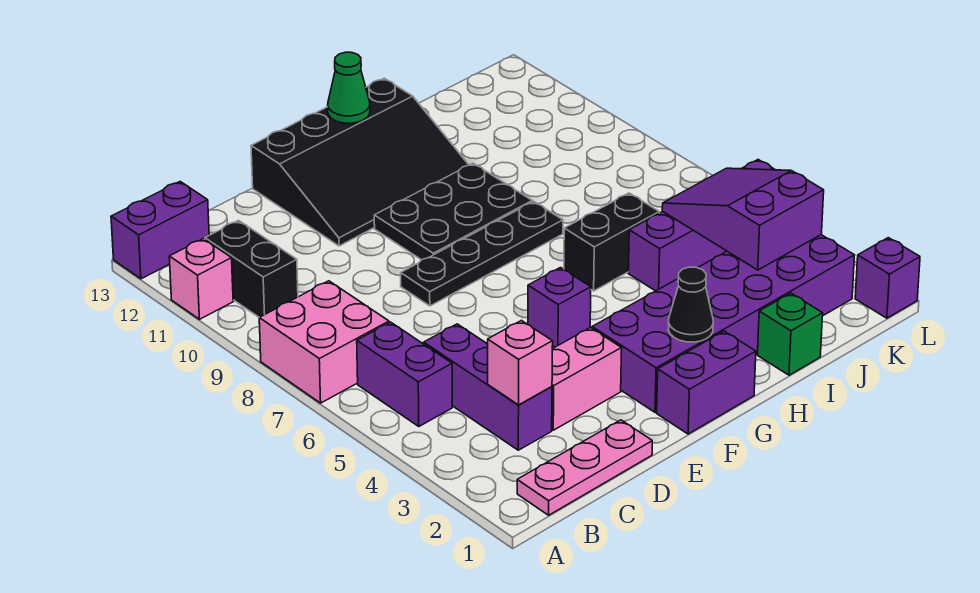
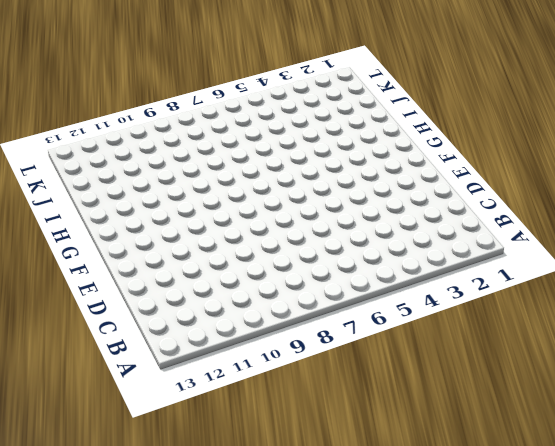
none -> pink brick A7:B8 level 1
none -> pink brick A11 level 1
none -> purple brick A13:B13 level 1

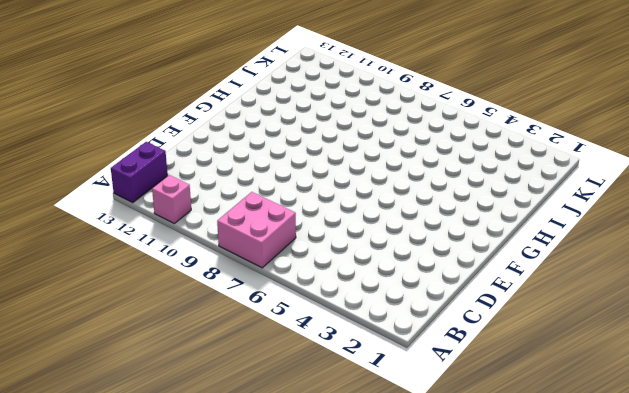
none -> pink plate B1:D1 level 1
none -> purple brick B5:B6 level 1
none -> black brick B10:B11 level 1

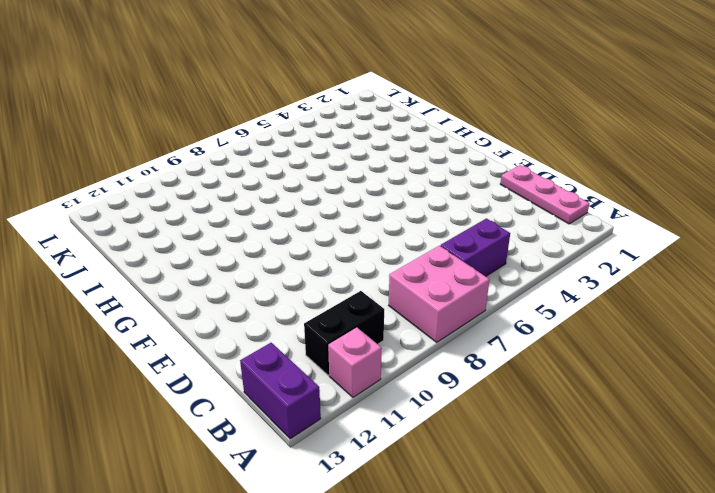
none -> purple brick C3:C5 level 1
none -> pink brick D3:E3 level 1
none -> black plate E8:H8 level 1

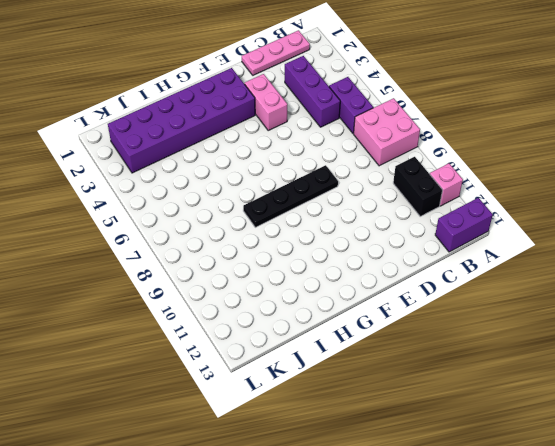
pink brick E3:E4 level 1 -> pink brick D3:E3 level 1
none -> black slope E11:H13 level 1 top 13
none -> purple brick F1:G1 level 1
none -> purple brick F5 level 1

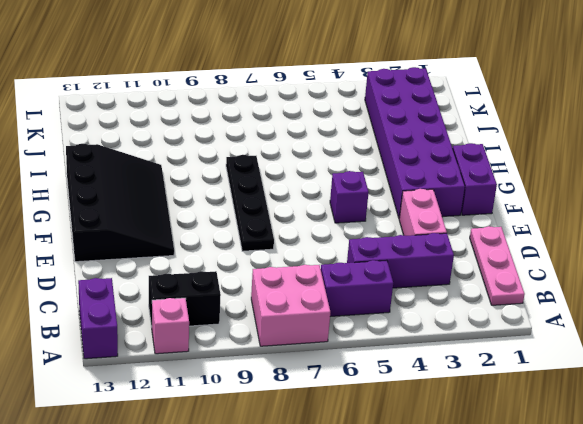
none -> black plate F9:H10 level 1
none -> black brick H6:I6 level 1
none -> green brick I1 level 1

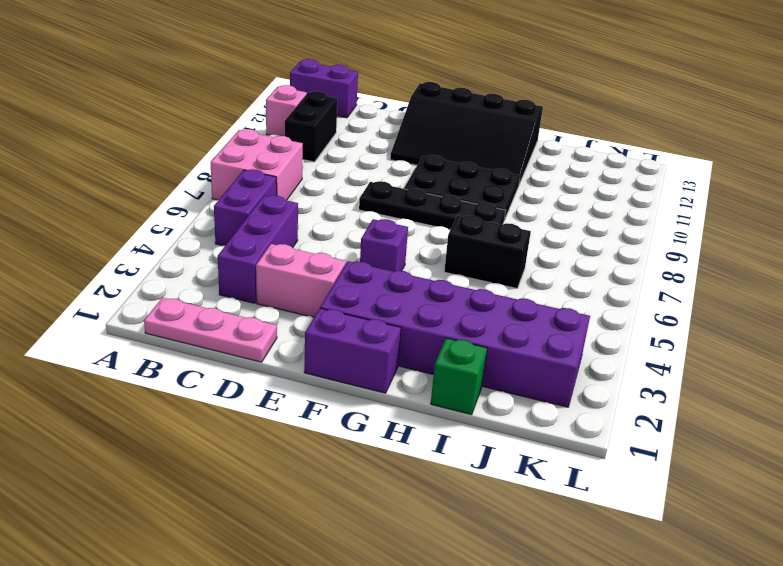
none -> purple brick I5:L5 level 1
none -> purple brick L1 level 1
none -> pink brick C3 level 2

